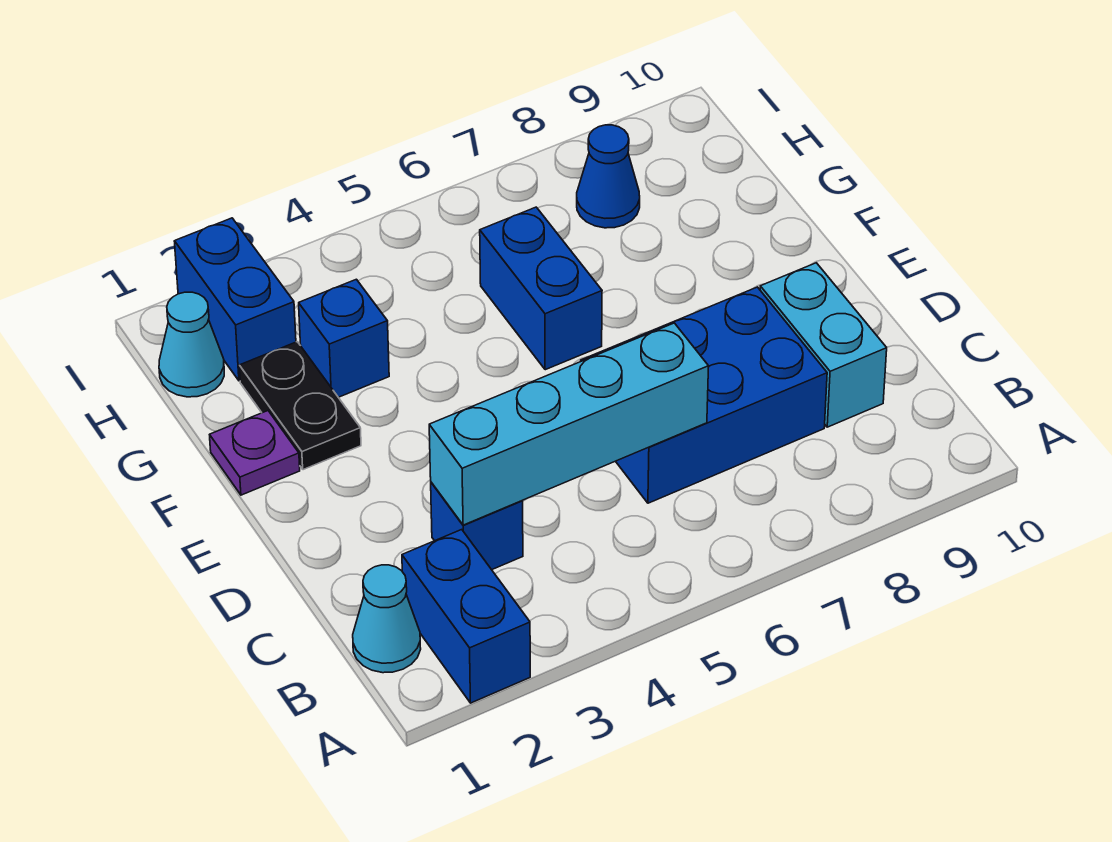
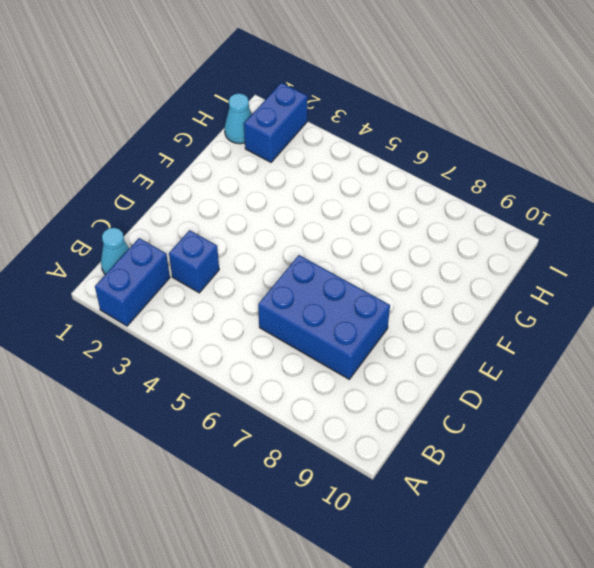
none -> cyan brick C9:D9 level 1
none -> purple plate F1 level 1
none -> black plate F2:G2 level 1

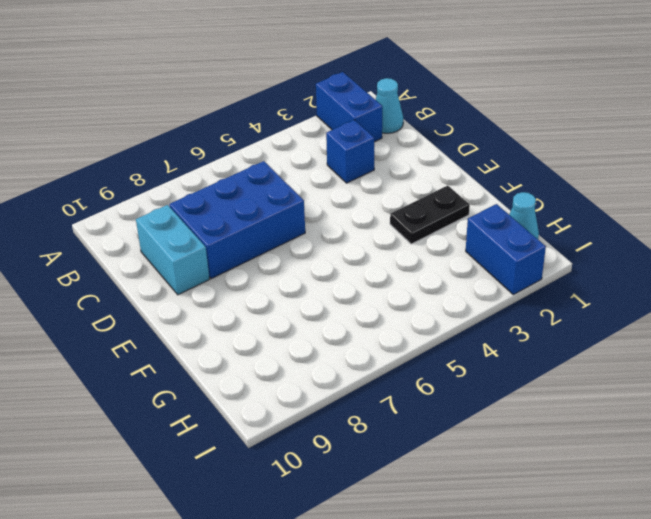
black plate F2:F3 level 1 -> black plate F2:G2 level 1
none -> purple plate F1 level 1
none -> blue brick F6:G6 level 1
none -> blue brick G3 level 1

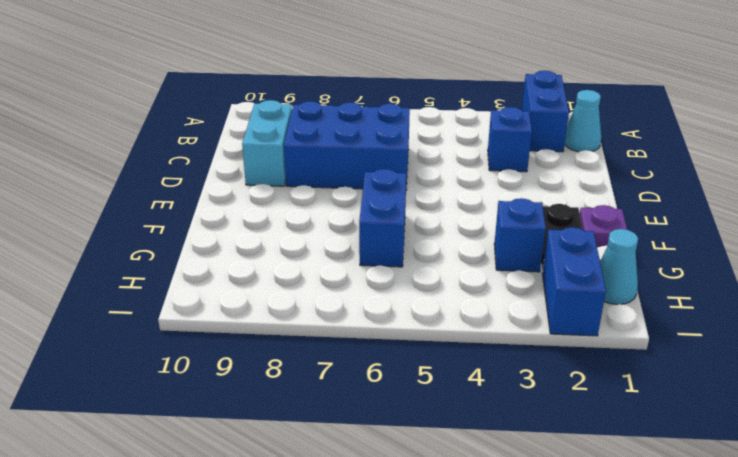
none -> blue cone H8 level 1
none -> cyan brick C3:C6 level 2

